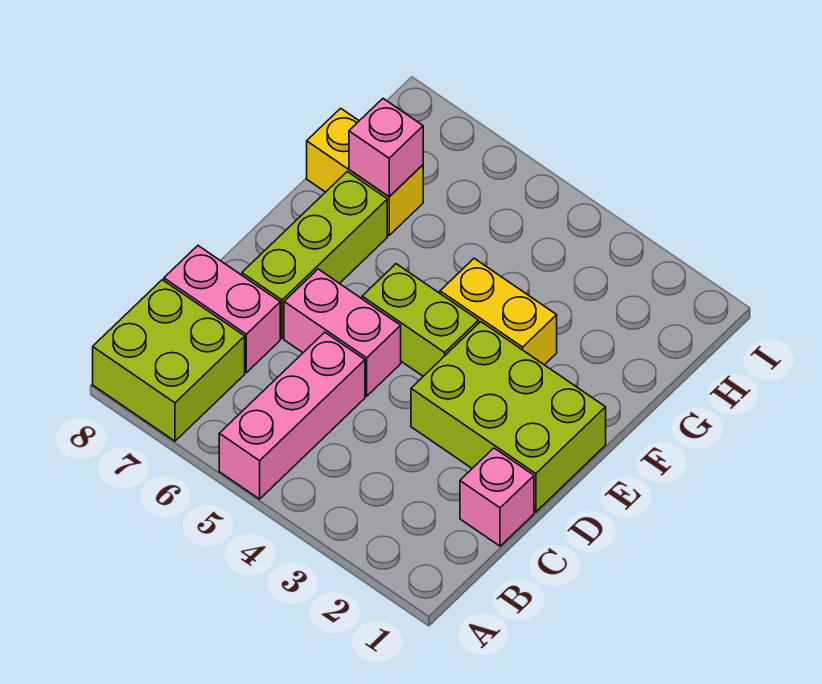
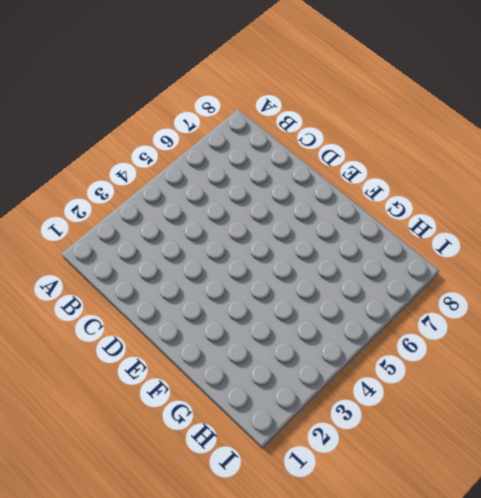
none -> pink brick A5:C5 level 1
none -> lime brick A7:B8 level 1

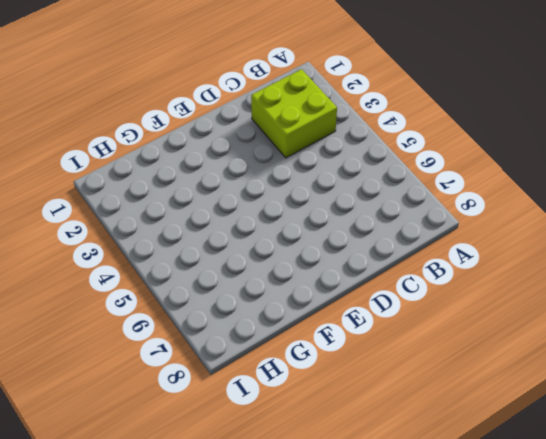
lime brick B2:C3 level 1 -> lime brick A7:B8 level 1
none -> pink brick A5:C5 level 1
none -> pink brick C1 level 1

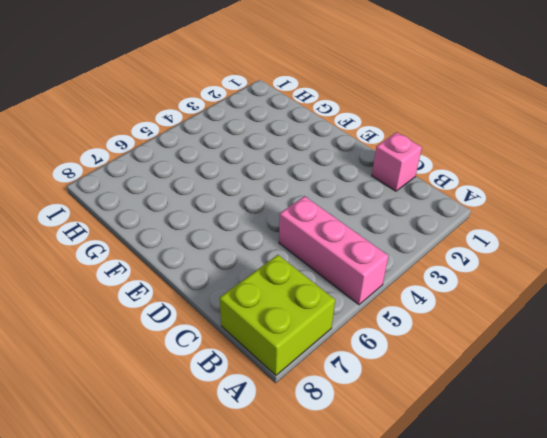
none -> pink brick C7:C8 level 1
none -> lime brick D1:E3 level 1

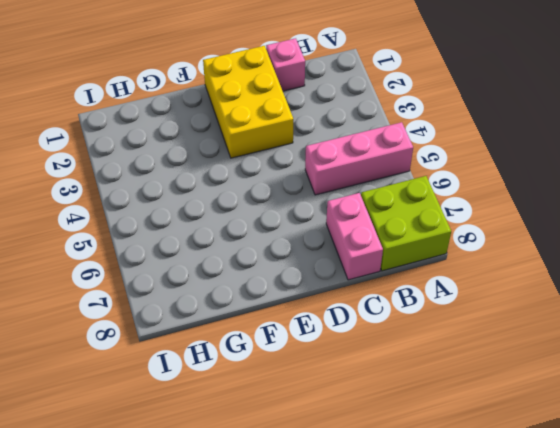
yellow brick D1:E3 level 1 -> lime brick D1:E3 level 1
none -> pink brick D5:D6 level 1
none -> lime brick D7:F7 level 1

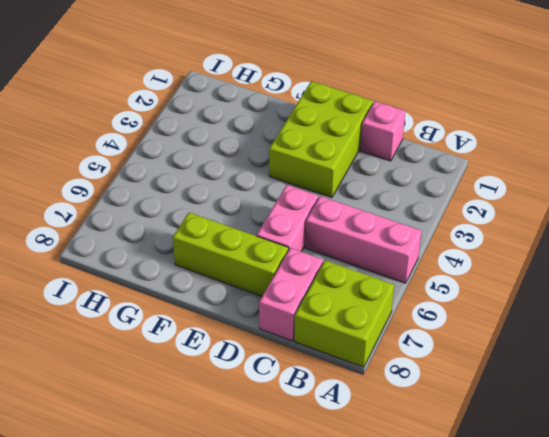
none -> lime brick E4:E5 level 1
none -> yellow brick F3:F4 level 1

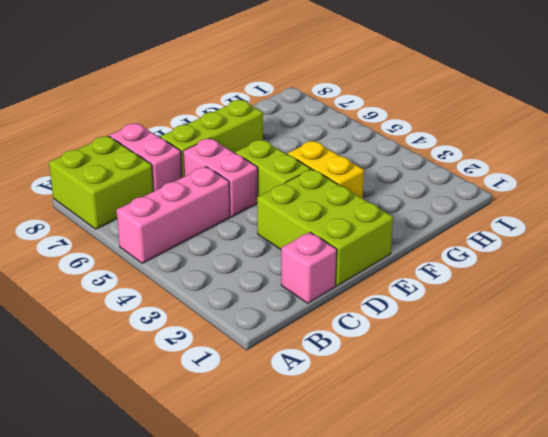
none -> yellow brick G7:G8 level 1
none -> pink brick G7 level 2

